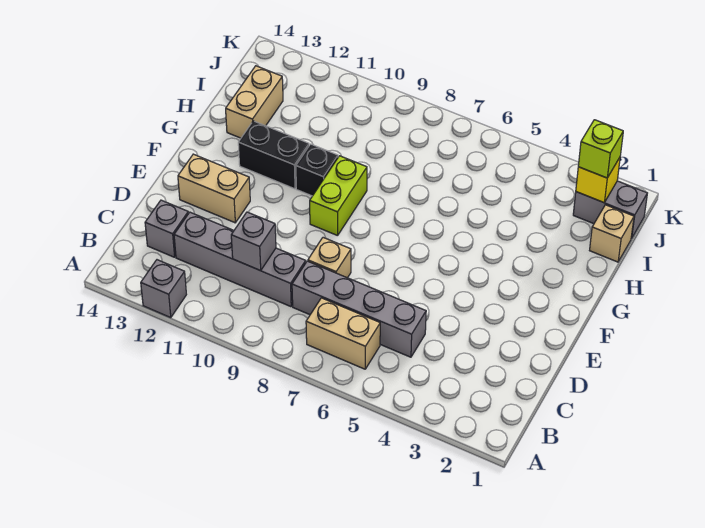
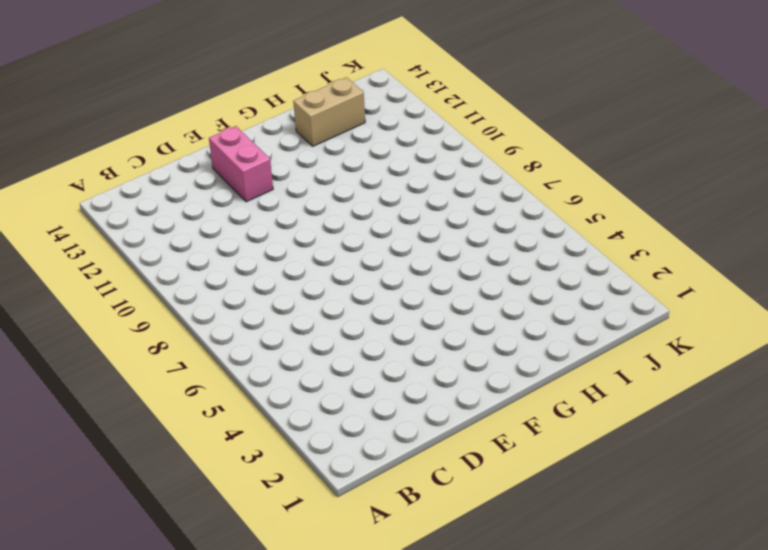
pink brick E12:E13 level 1 -> tan brick E12:E13 level 1
none -> grey brick A12 level 1
none -> tan brick B6:B7 level 1
none -> grey brick C5:C8 level 1

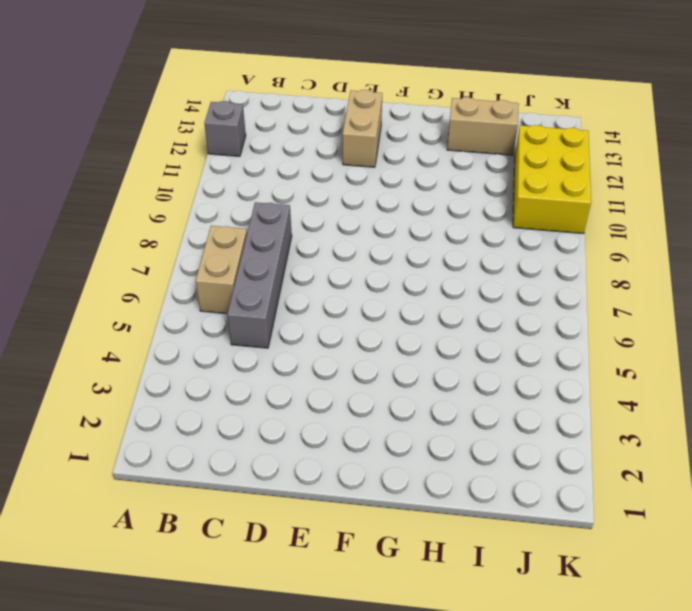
yellow brick J10:K12 level 1 -> none
none -> grey brick C9:C12 level 1
none -> grey brick C13 level 1
none -> tan brick D8 level 1

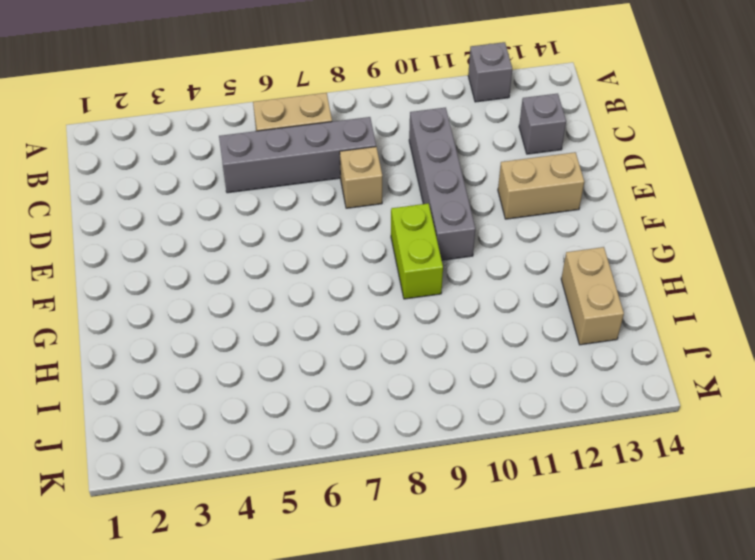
grey brick C10:F10 level 1 -> grey brick C9:C12 level 1
none -> black brick G10 level 1
none -> black brick G11:G12 level 1
none -> tan brick I1 level 1

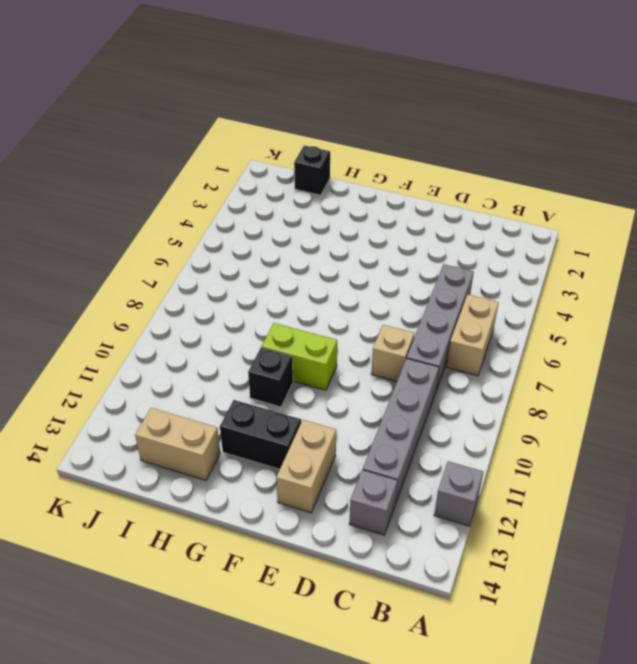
black brick F12:G12 level 1 -> black brick G11:G12 level 1
black brick I1 level 1 -> tan brick I1 level 1
none -> grey brick J1:J2 level 1
none -> grey brick C10 level 2
none -> yellow brick J2 level 2

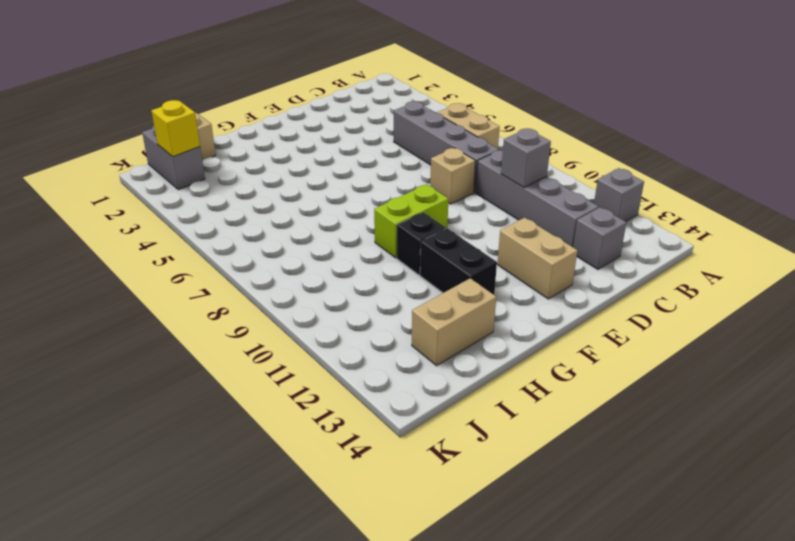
none -> lime brick J2 level 3

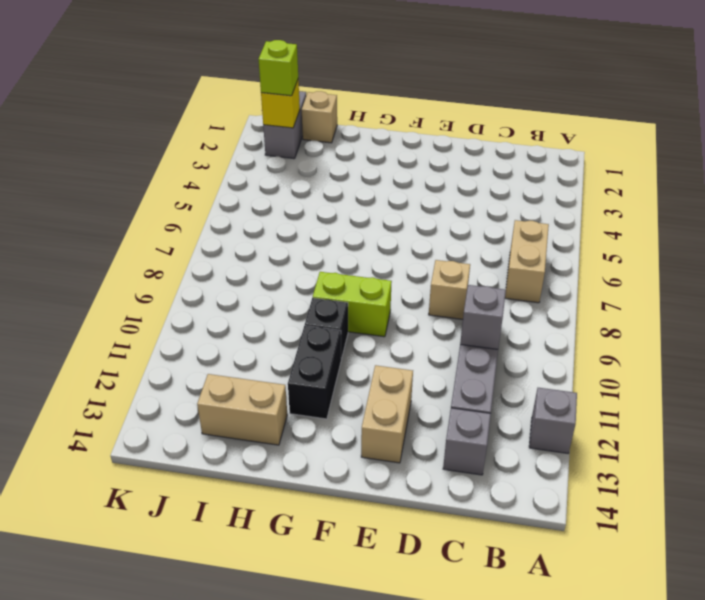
none -> grey brick C5:C8 level 1

